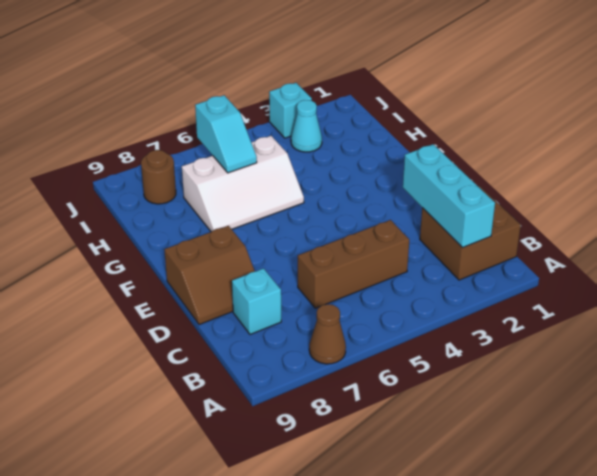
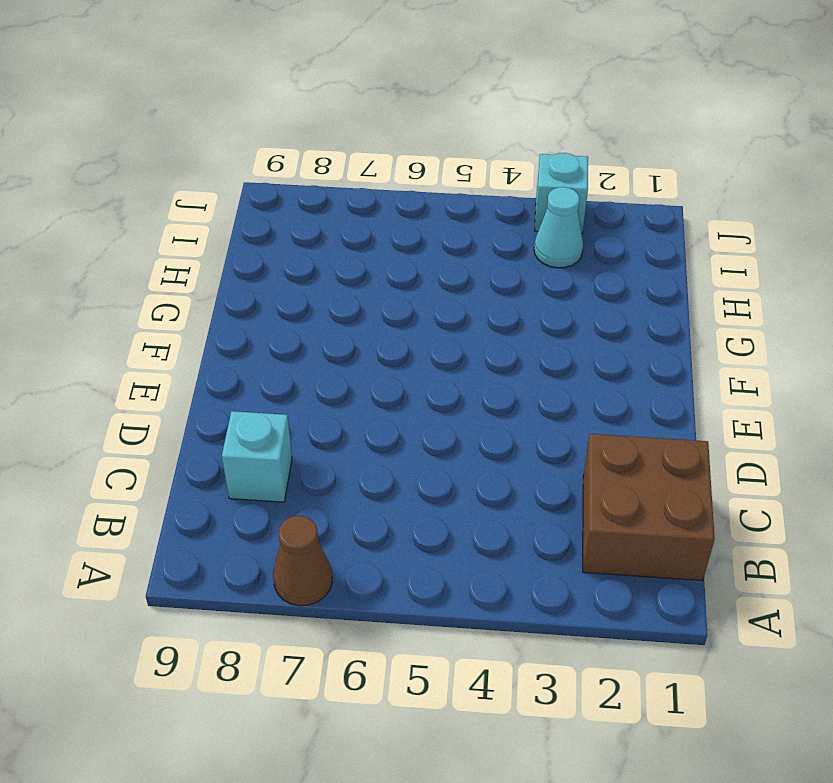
none -> brown brick C4:C6 level 1
none -> brown slope D8:E9 level 1 top E

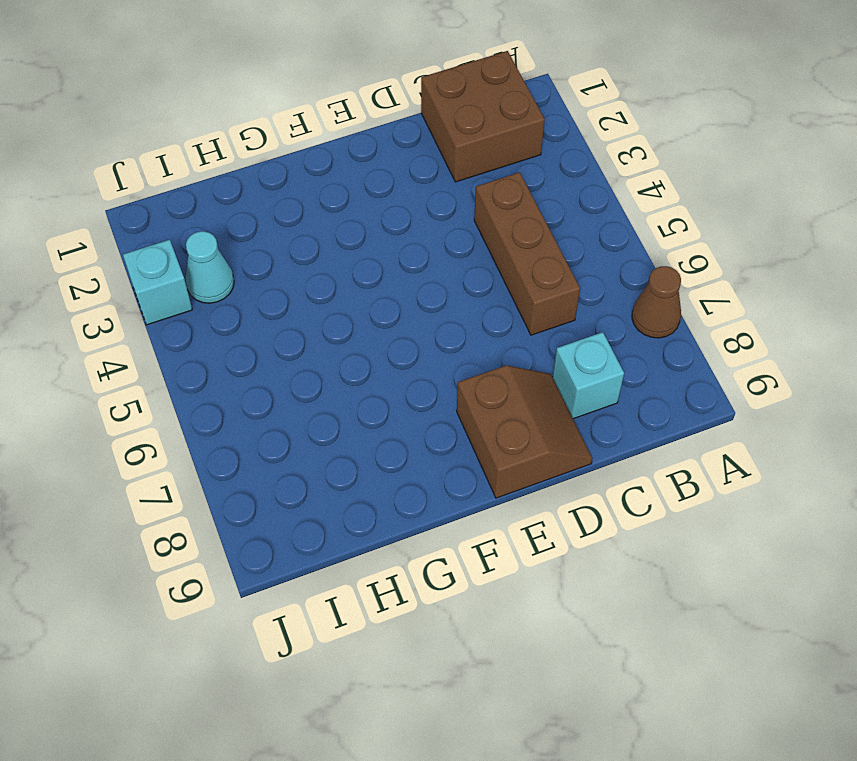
none -> white slope G5:H7 level 1 top H
none -> brown round brick I8 level 1

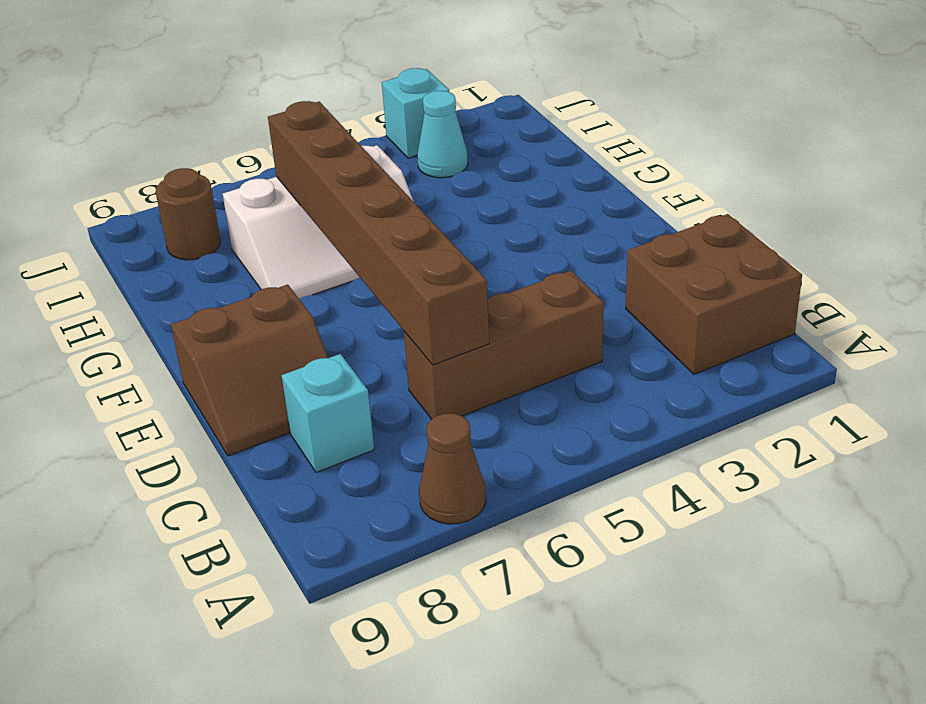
brown brick C6:H6 level 2 -> cyan slope H6:I6 level 2 top I
none -> cyan brick B2:D2 level 2

